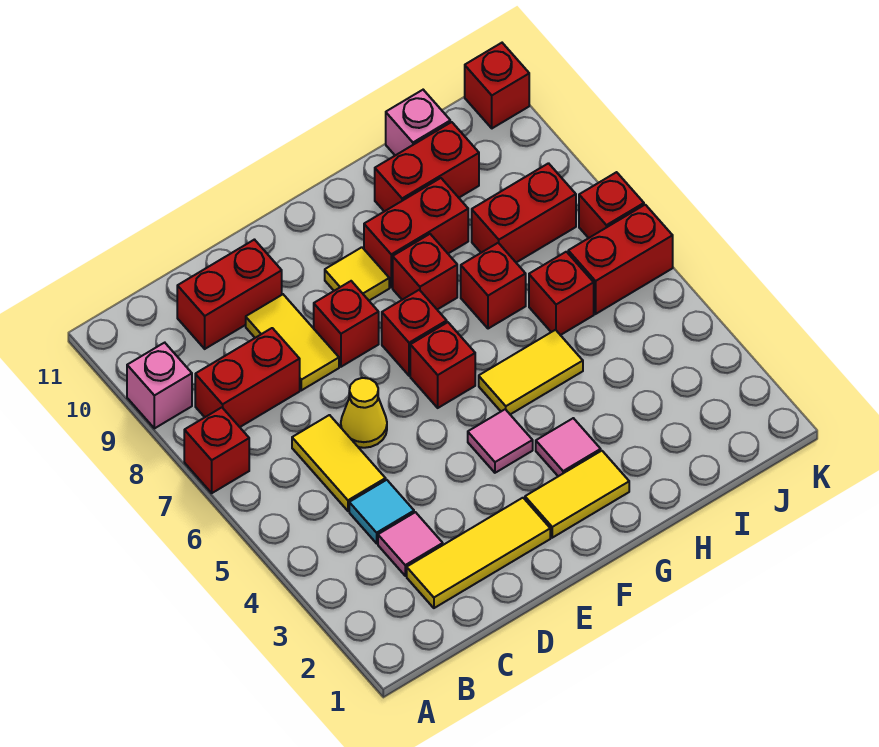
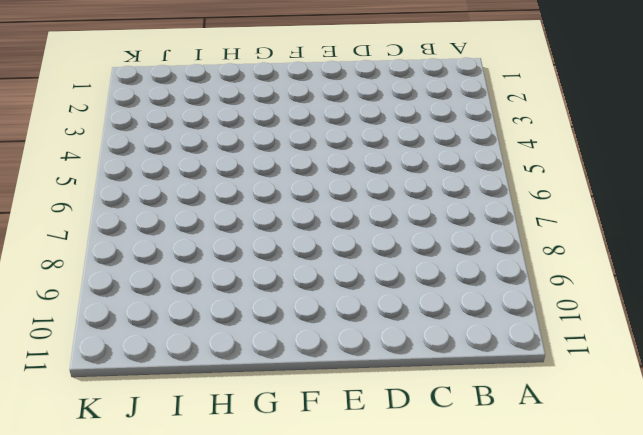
none -> red brick A7 level 1
none -> pink brick A9 level 1
none -> red brick B8:C8 level 1

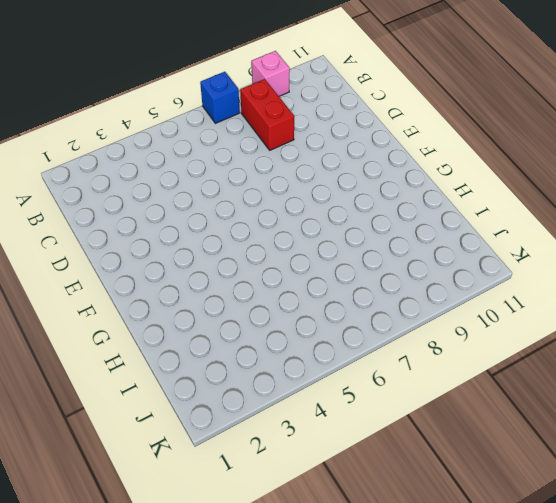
blue brick A7 level 1 -> red brick A7 level 1
none -> yellow tile C2:E2 level 1
none -> pink tile C3 level 1
none -> cyan tile C4 level 1

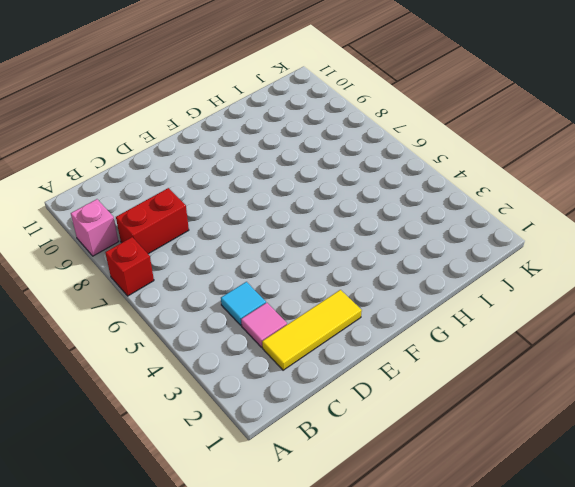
none -> yellow tile C5:C6 level 1
none -> red brick C10:D10 level 1
none -> yellow cone D6 level 1

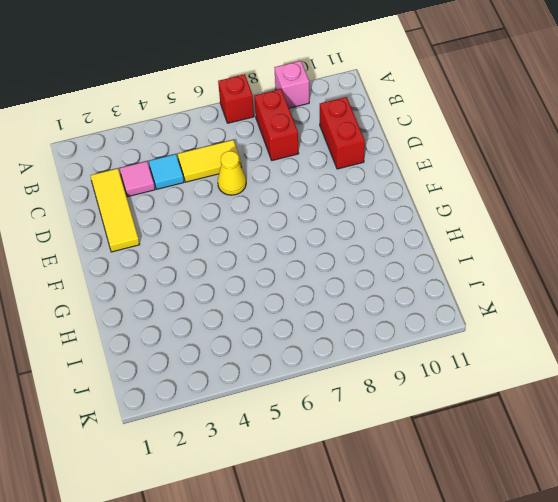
none -> yellow tile D8:D9 level 1
none -> red brick E8 level 1
none -> yellow tile F2:G2 level 1

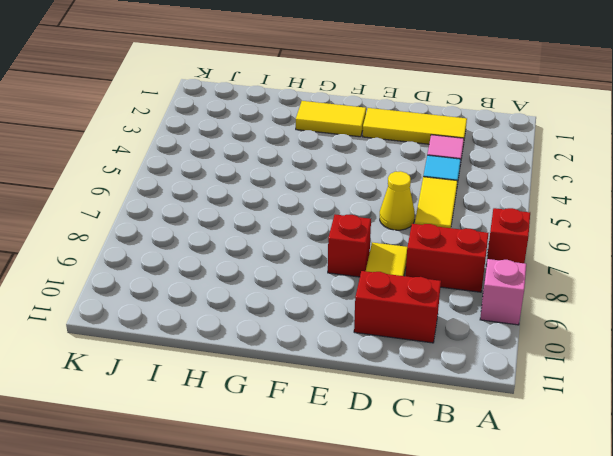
none -> pink tile F4 level 1
none -> red brick F6 level 1
none -> red brick F7 level 1

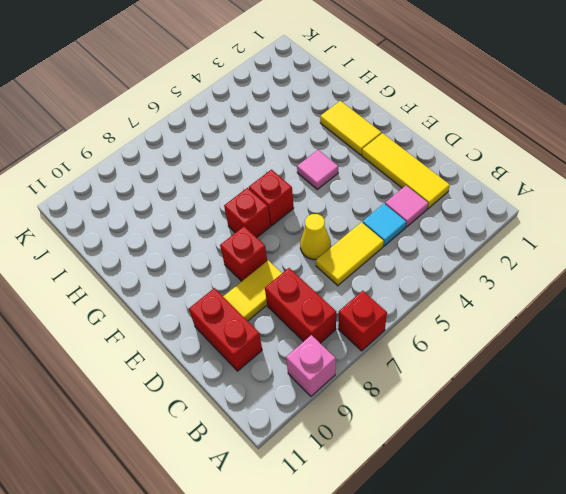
none -> yellow tile F9 level 1
none -> pink tile G3 level 1
none -> yellow tile G5:H5 level 1

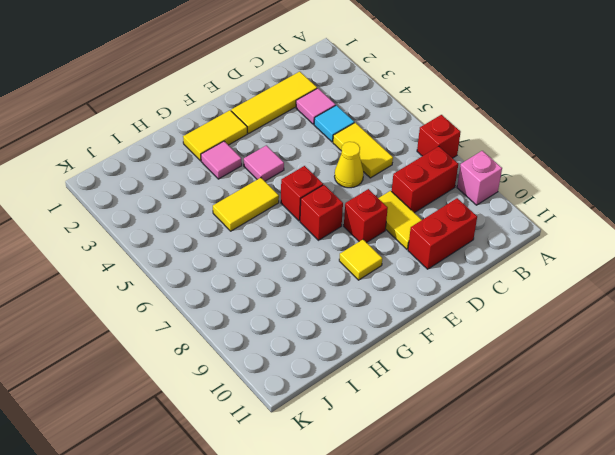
none -> red brick G8 level 1
none -> red brick G9:H9 level 1
none -> red brick H7 level 1

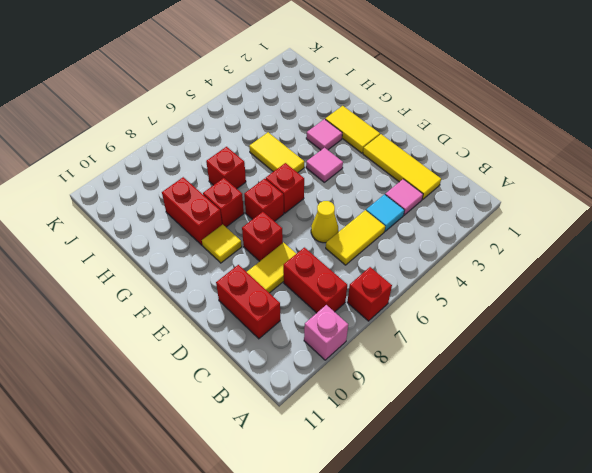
none -> red brick H10:I10 level 1
none -> red brick I6 level 1
none -> red brick I8:J8 level 1

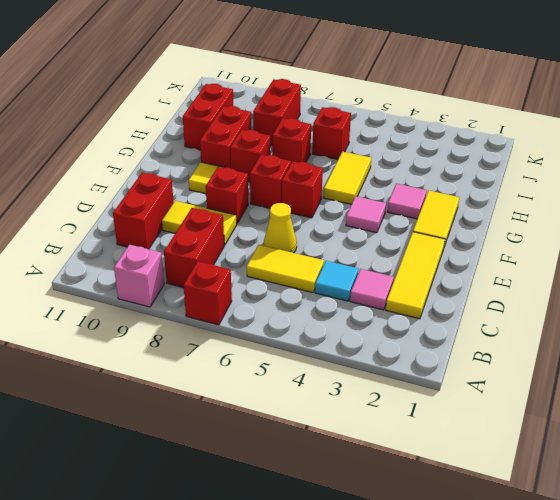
none -> pink brick I11 level 1
none -> red brick J6:K6 level 1
none -> red brick K7 level 1

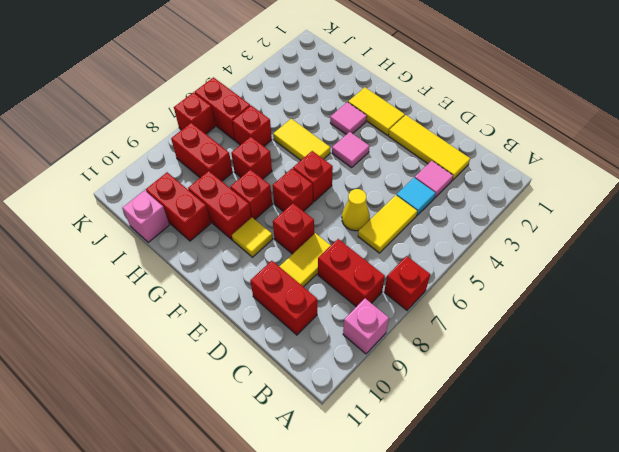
none -> red brick K11 level 1

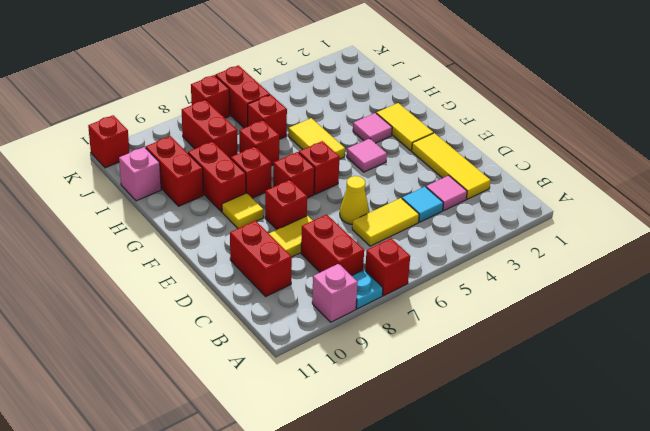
cyan plate A8 level 1 -> none

